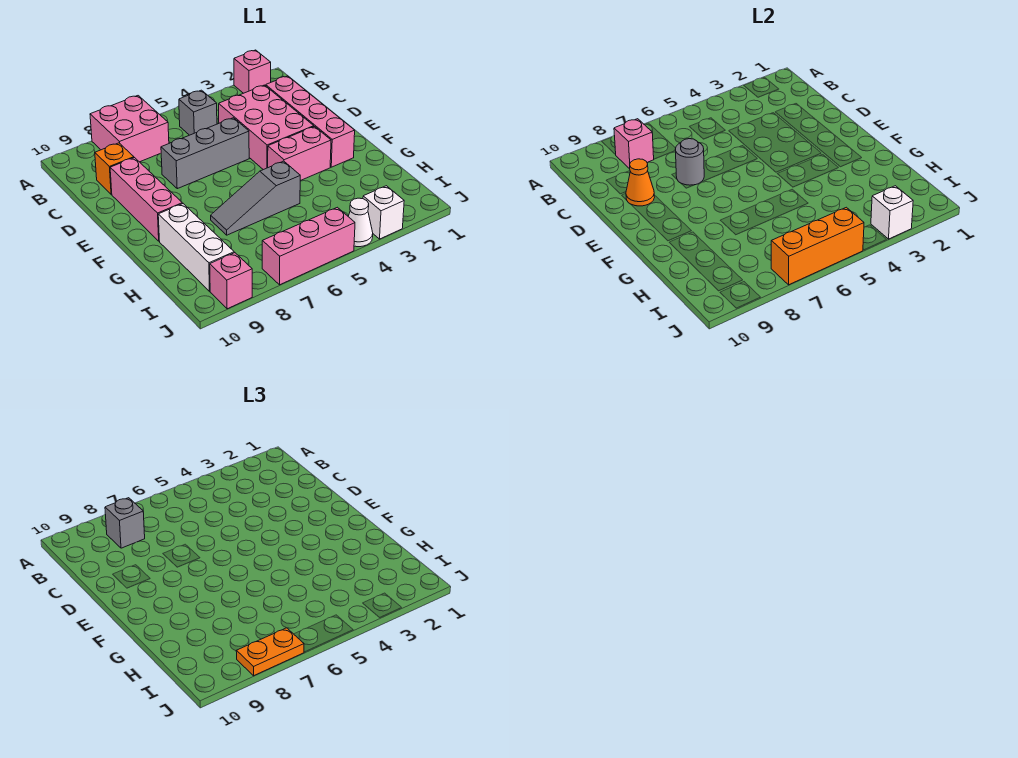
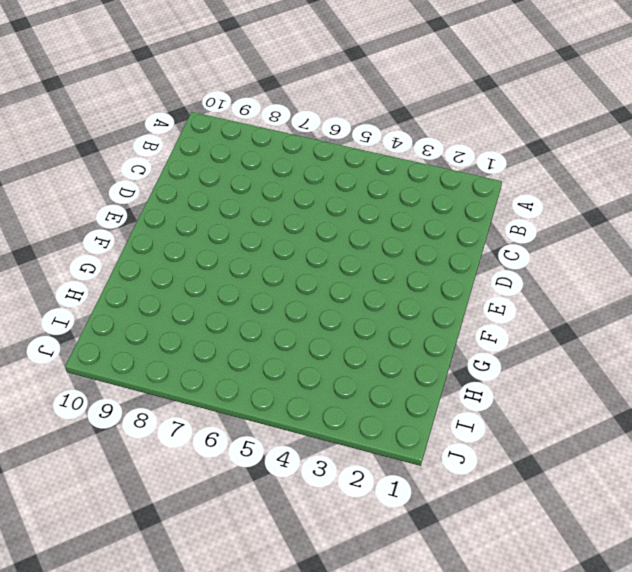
none -> pink brick A2 level 1
none -> pink brick A7:B8 level 1
none -> grey brick B5 level 1

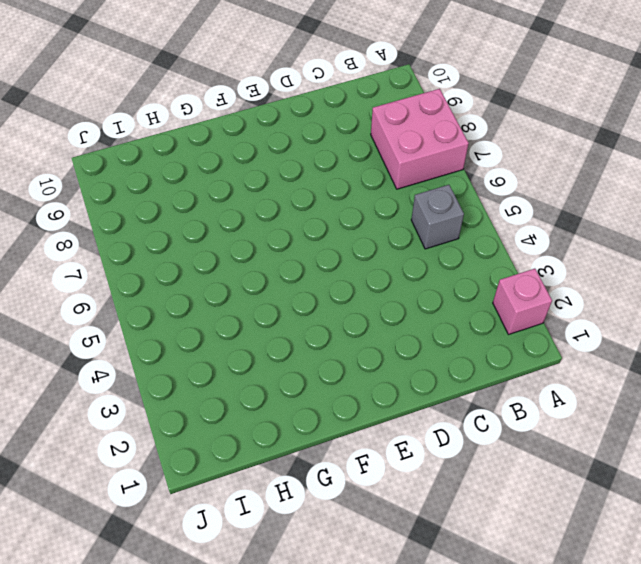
none -> pink brick C2:F2 level 1
none -> pink brick C3:E4 level 1
none -> orange brick C9 level 1

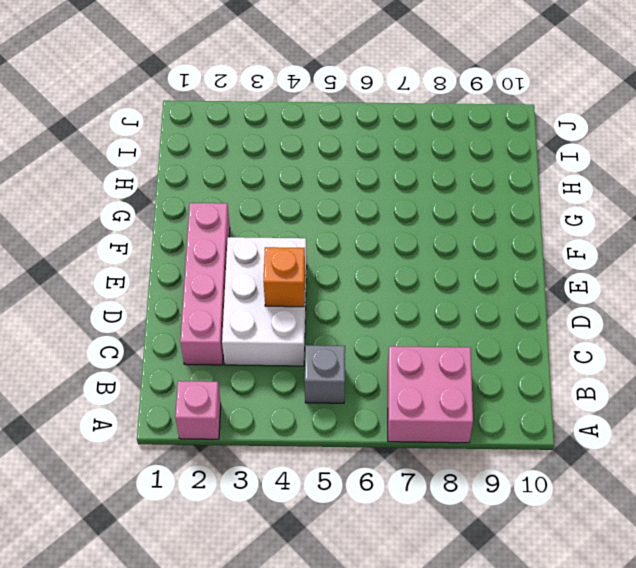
white brick C3:E4 level 1 -> pink brick C3:E4 level 1
orange brick D4 level 2 -> orange brick C9 level 1
none -> grey brick D5:D7 level 1
none -> pink brick D9:F9 level 1
none -> pink brick F3:F4 level 1

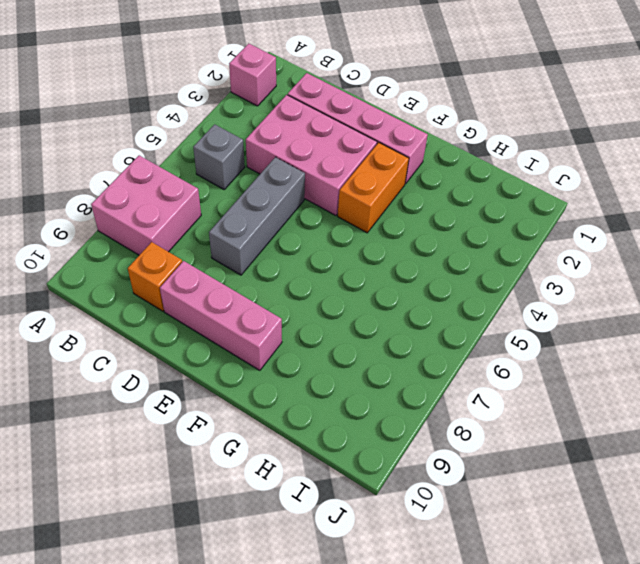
orange brick F3:F4 level 1 -> pink brick F3:F4 level 1
none -> grey slope G5:G7 level 1 top 5
none -> white brick G9:I9 level 1
none -> white brick J3 level 1

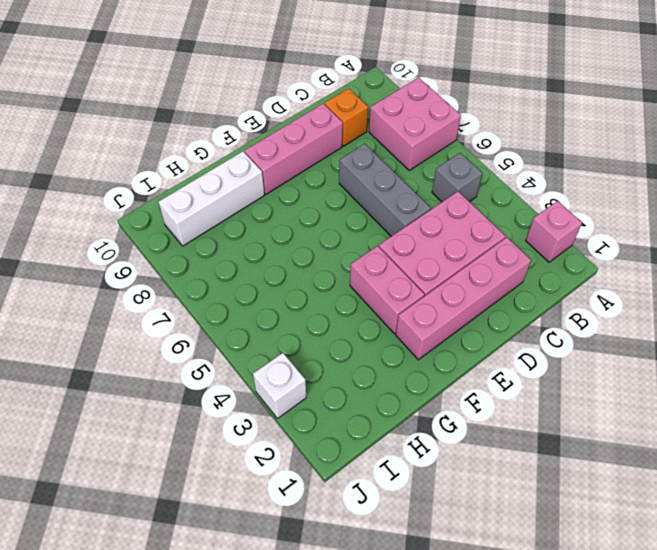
none -> grey slope G5:G7 level 1 top 5
none -> white cone J4 level 1
none -> pink brick J5:J7 level 1

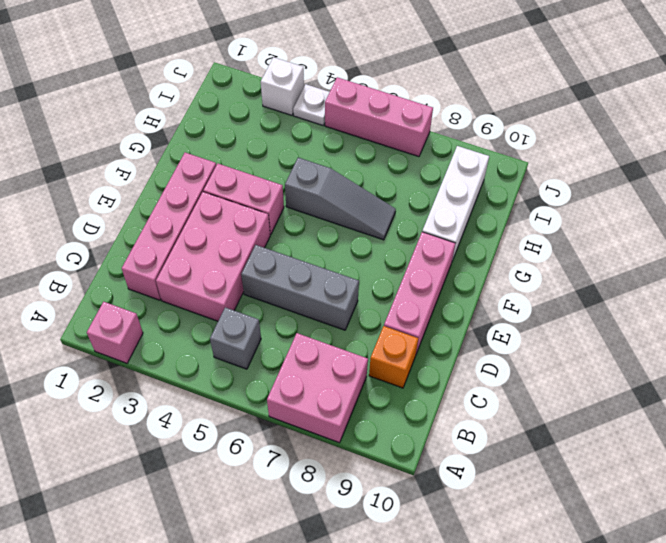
white plate J4 level 1 -> white cone J4 level 1
none -> pink brick J9 level 1
none -> pink brick B8 level 2
none -> grey round brick D7 level 2

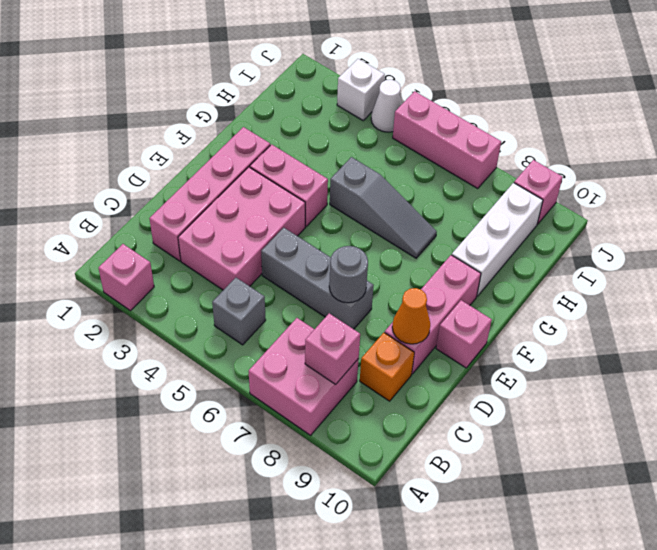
pink brick E10 level 1 -> none
none -> white brick J3 level 2
none -> orange brick J5:J7 level 2
none -> grey brick B8 level 3

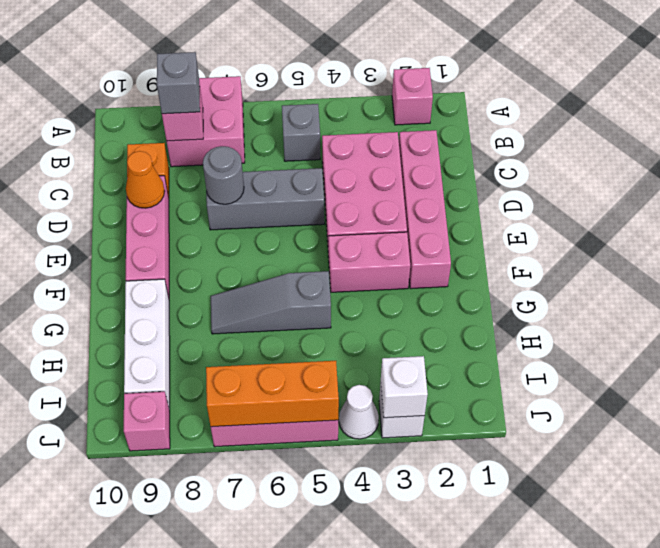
none -> orange plate J7:J8 level 3

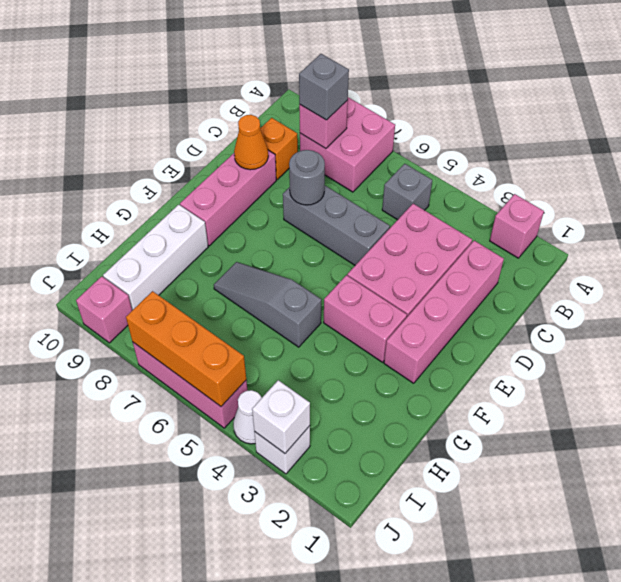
none -> orange plate J7:J8 level 3

